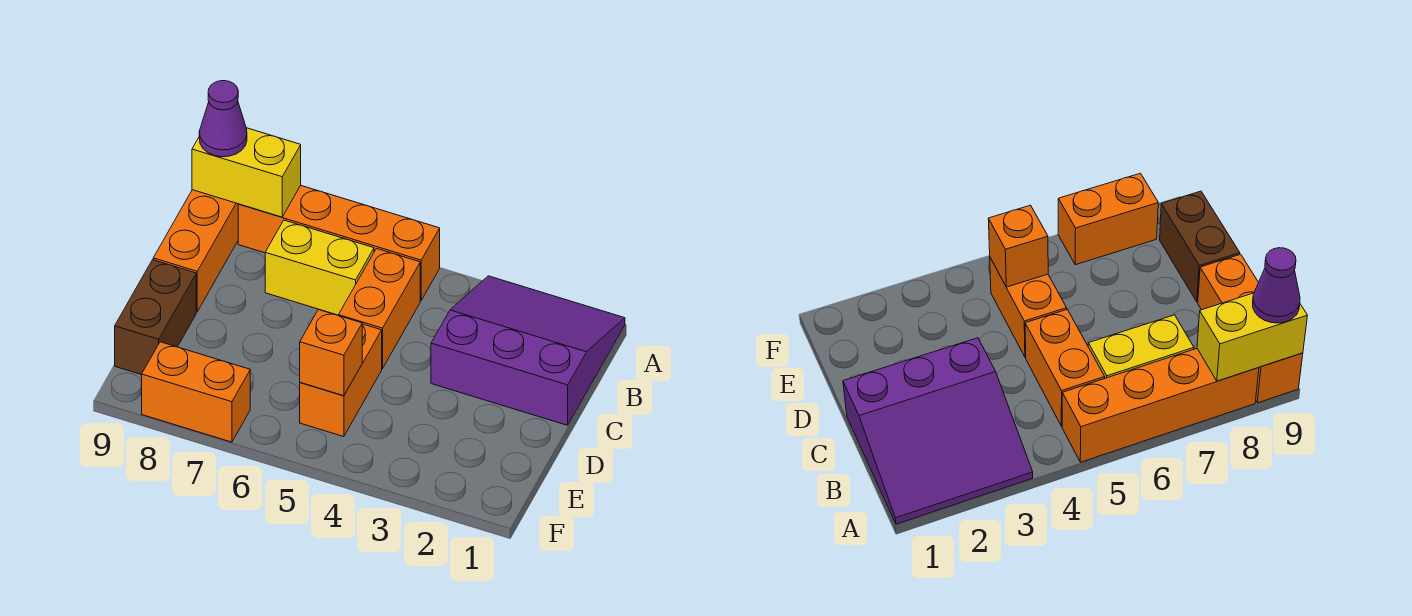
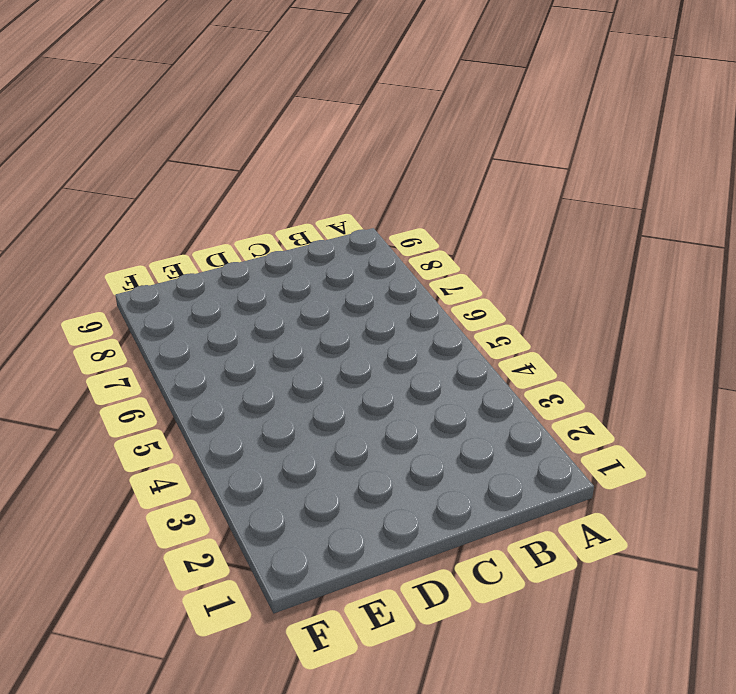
none -> purple slope A1:C3 level 1 top C
none -> orange brick A5:A8 level 1

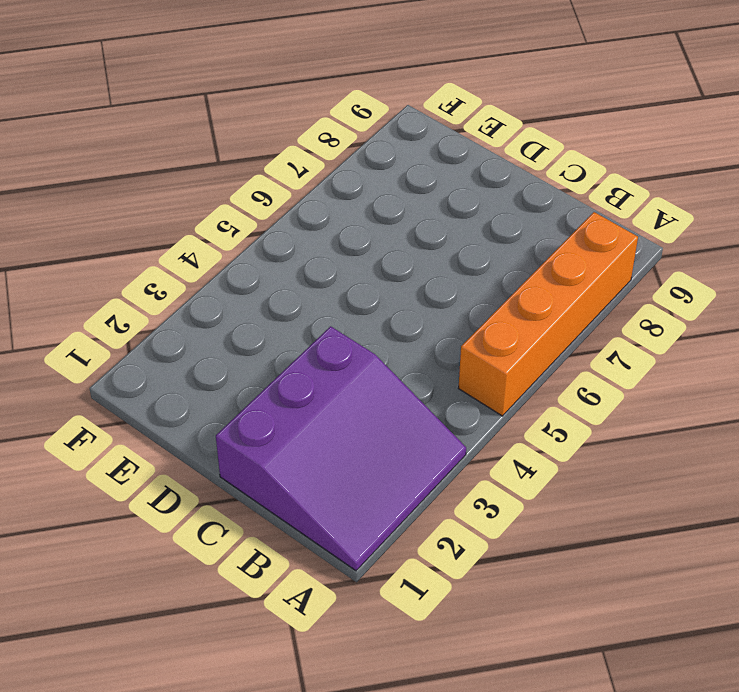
none -> orange brick A9:C9 level 1
none -> orange brick B5:C5 level 1

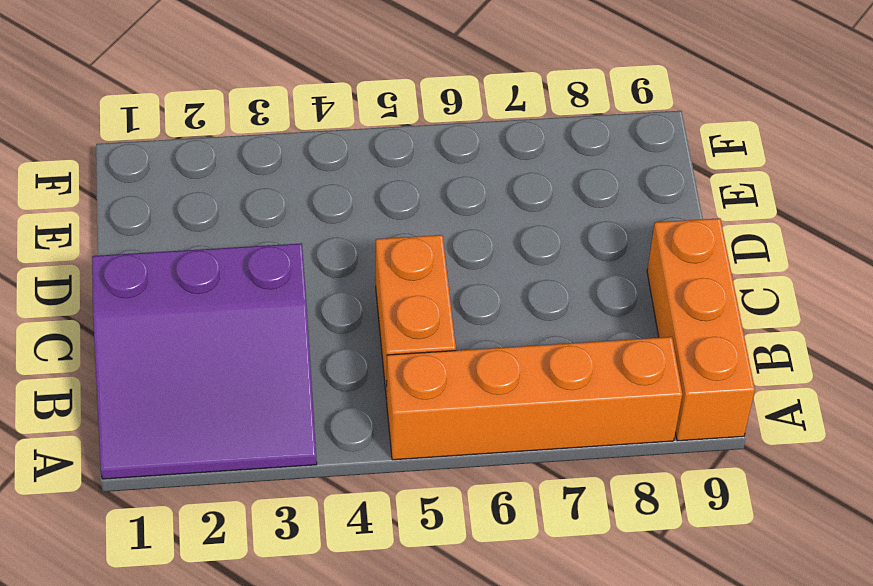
none -> yellow brick B6:B7 level 1
none -> orange brick D5:E5 level 1

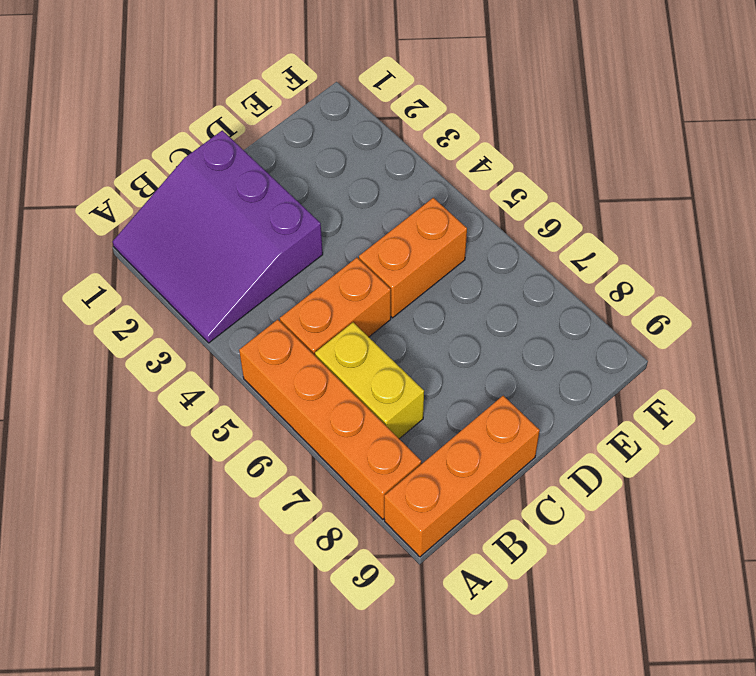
none -> brown brick D9:E9 level 1
none -> orange brick F7:F8 level 1

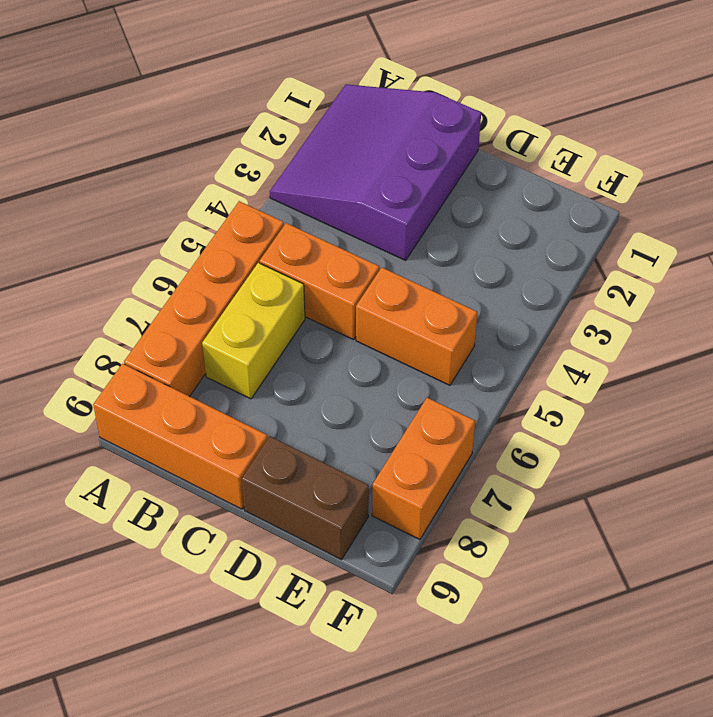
none -> yellow brick A8:A9 level 2
none -> orange brick E5 level 2

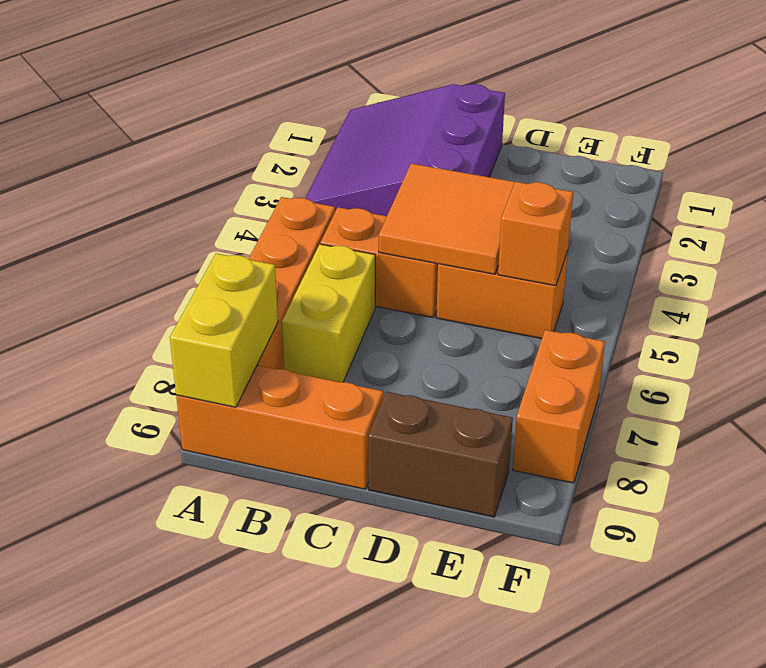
orange tile C4:D5 level 2 -> none
none -> purple cone A9 level 3

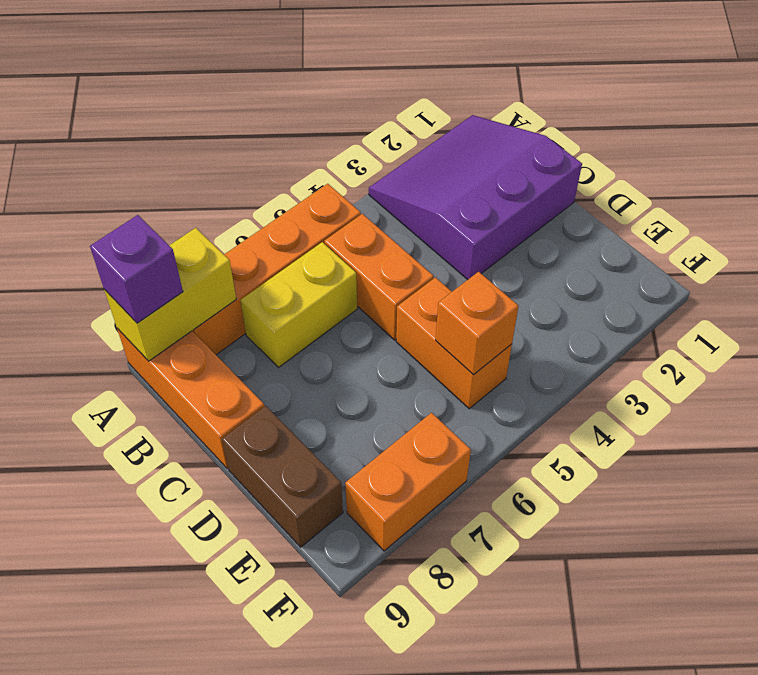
purple brick A9 level 3 -> purple cone A9 level 3

